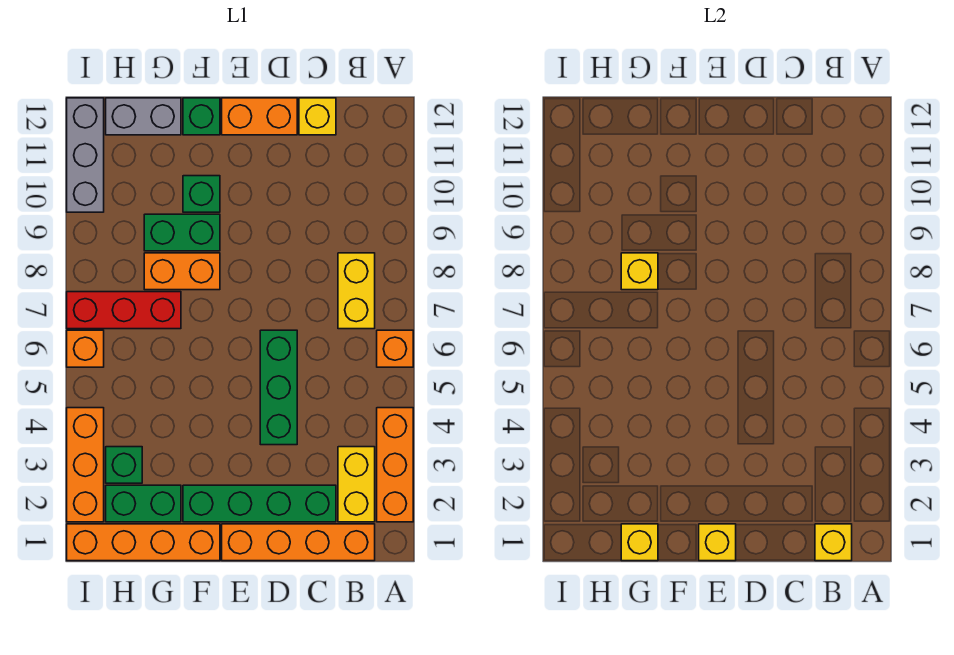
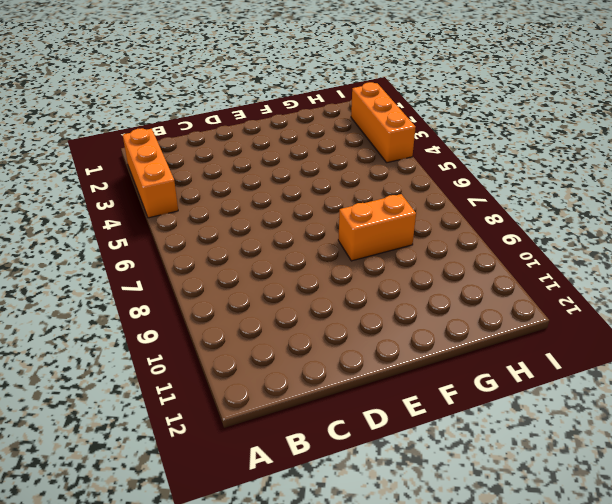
none -> orange brick A6 level 1
none -> orange brick B1:E1 level 1
none -> yellow brick B2:B3 level 1

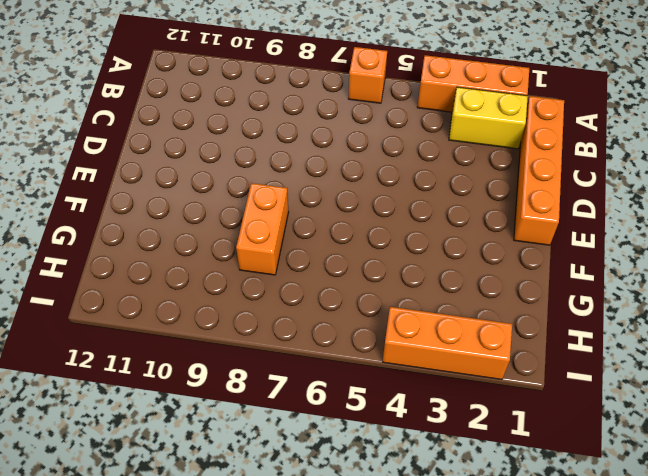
none -> yellow brick B7:B8 level 1
none -> green brick C2:F2 level 1
none -> yellow brick C12 level 1

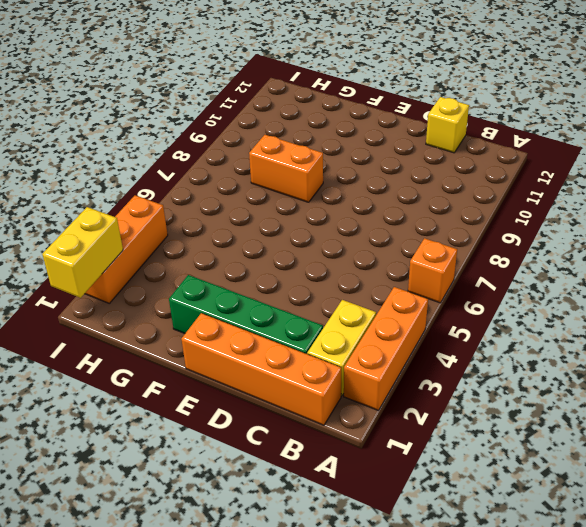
yellow brick I1:I2 level 2 -> yellow brick B7:B8 level 1
none -> green brick D4:D6 level 1
none -> orange brick D12:E12 level 1
none -> orange brick F1:I1 level 1

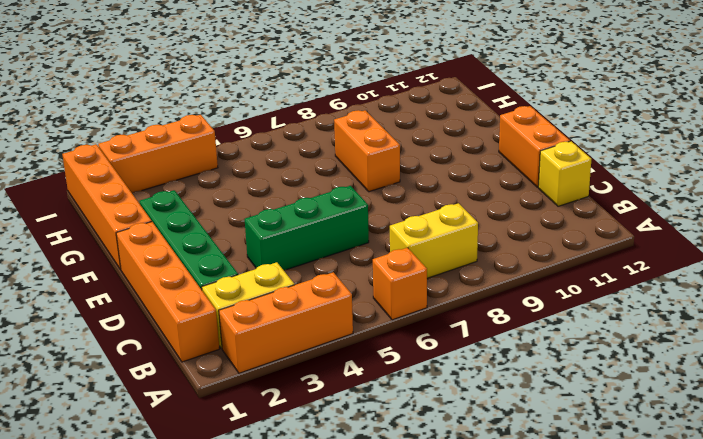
none -> green brick F9:G9 level 1
none -> green brick F10 level 1
none -> green brick F12 level 1

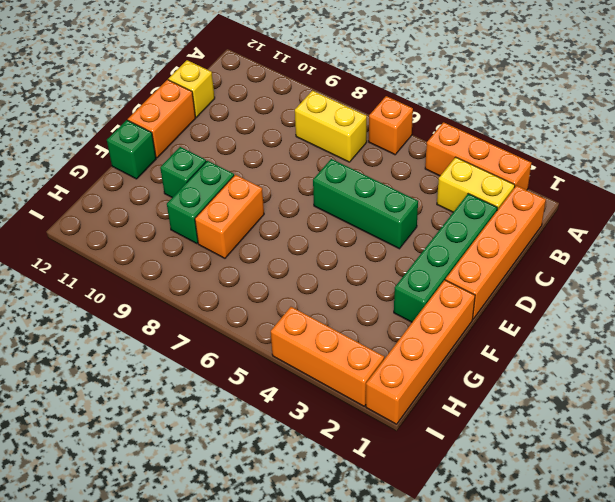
none -> green brick G2:H2 level 1
none -> red brick G7:I7 level 1
none -> grey brick G12:H12 level 1

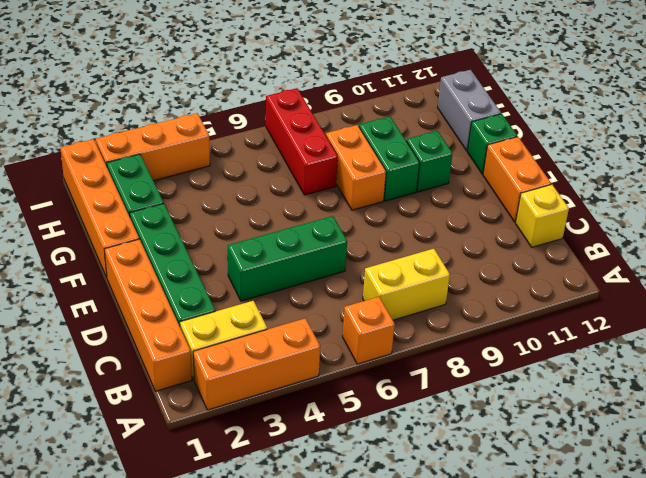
none -> green brick H3 level 1
none -> orange brick I6 level 1
none -> grey brick I10:I12 level 1

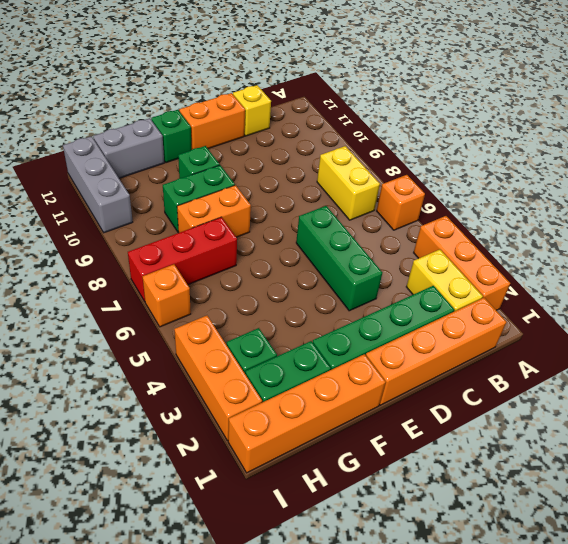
none -> yellow brick B1 level 2
none -> yellow brick E1 level 2
none -> yellow brick G1 level 2

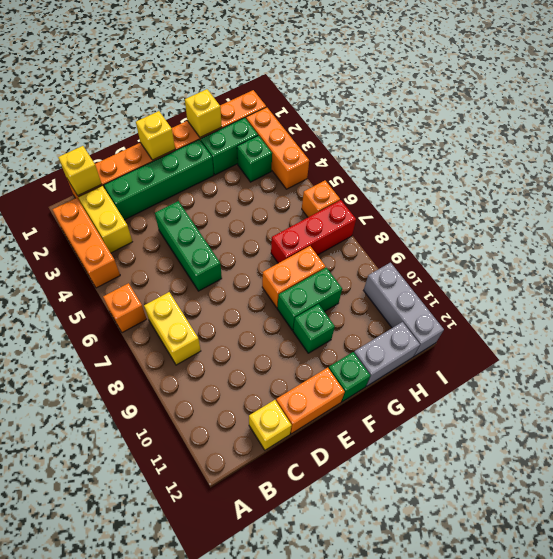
none -> yellow brick G8 level 2

